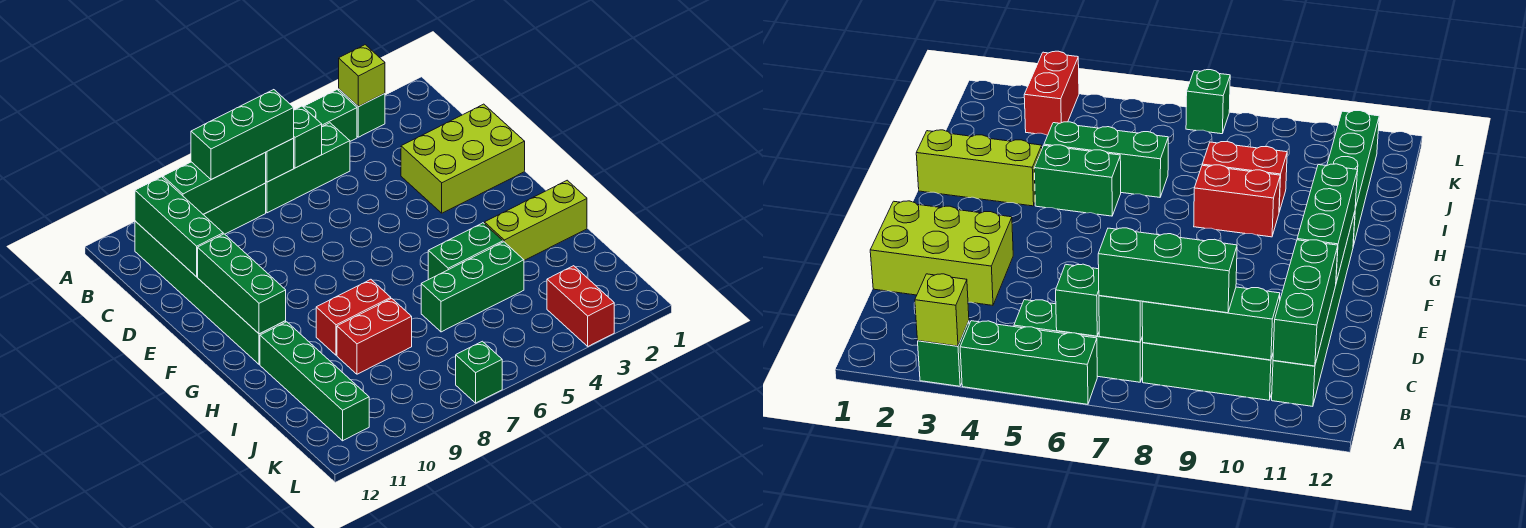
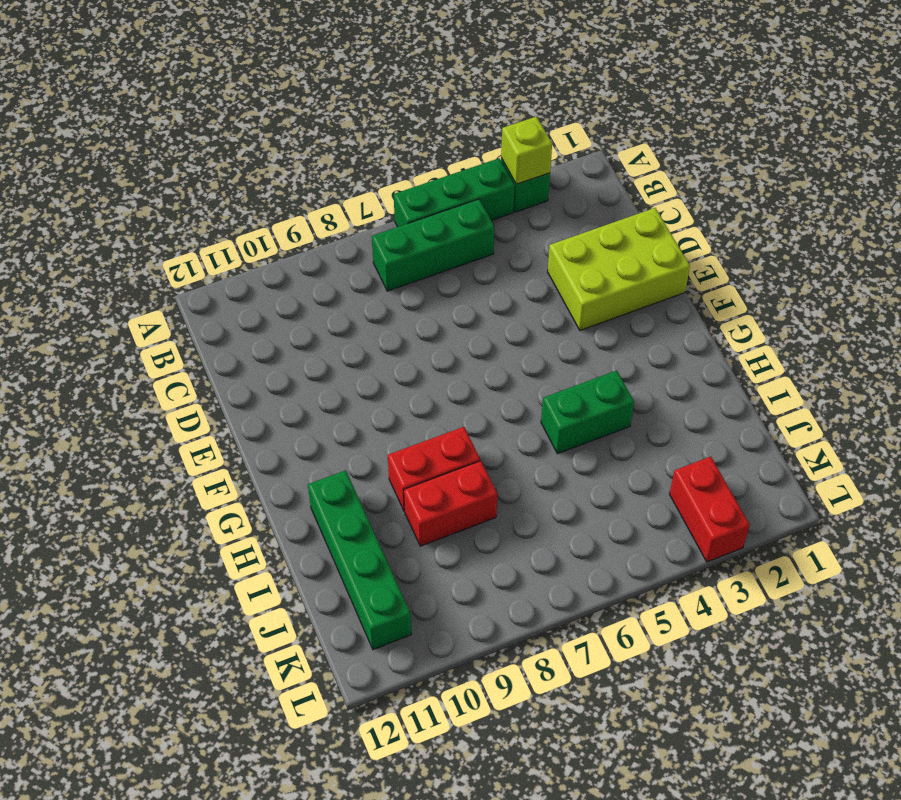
none -> green brick B8:B10 level 1
none -> green brick B11:G11 level 1
none -> lime brick H1:H3 level 1

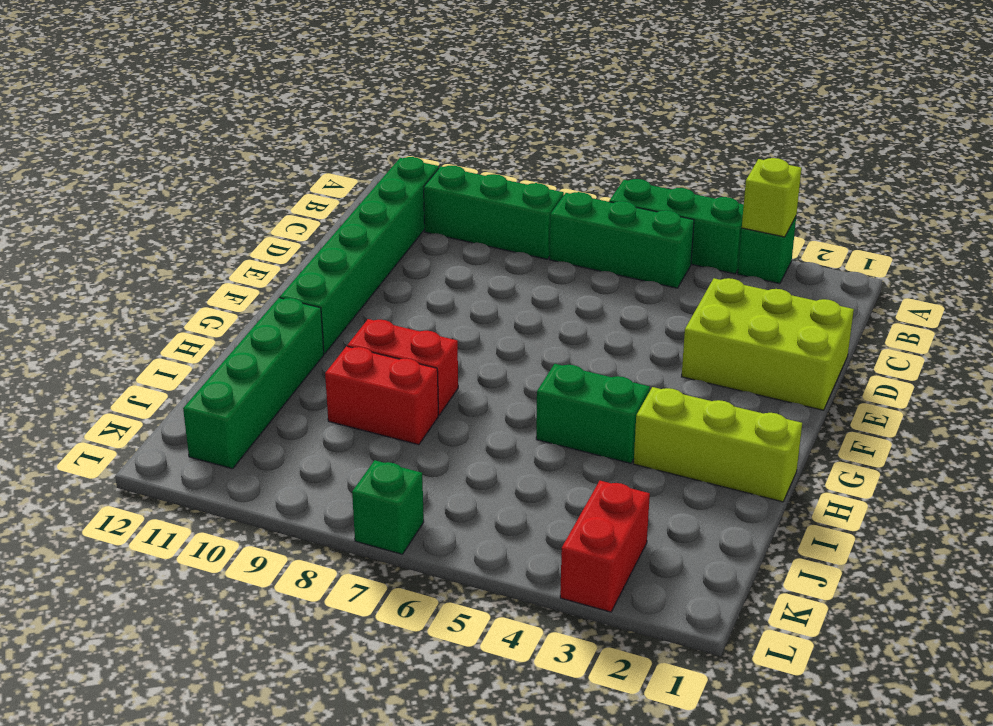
none -> green brick I4:I6 level 1
none -> green brick B6 level 2
none -> green brick B7 level 2

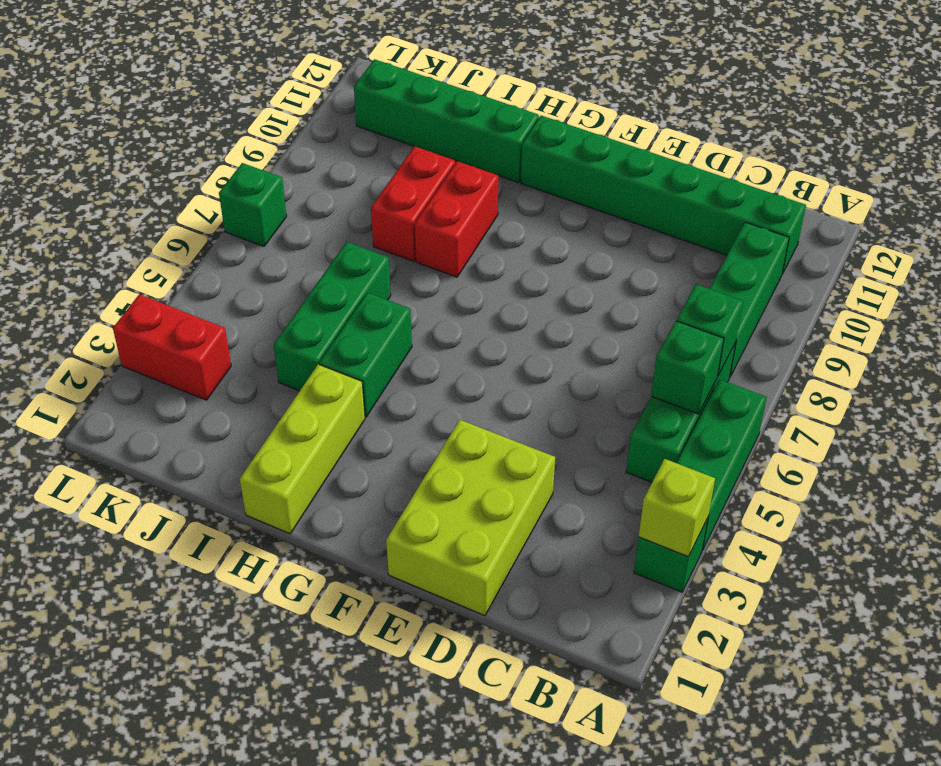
none -> green brick B8:B10 level 2
none -> green brick B11:D11 level 2
none -> green brick E11:G11 level 2

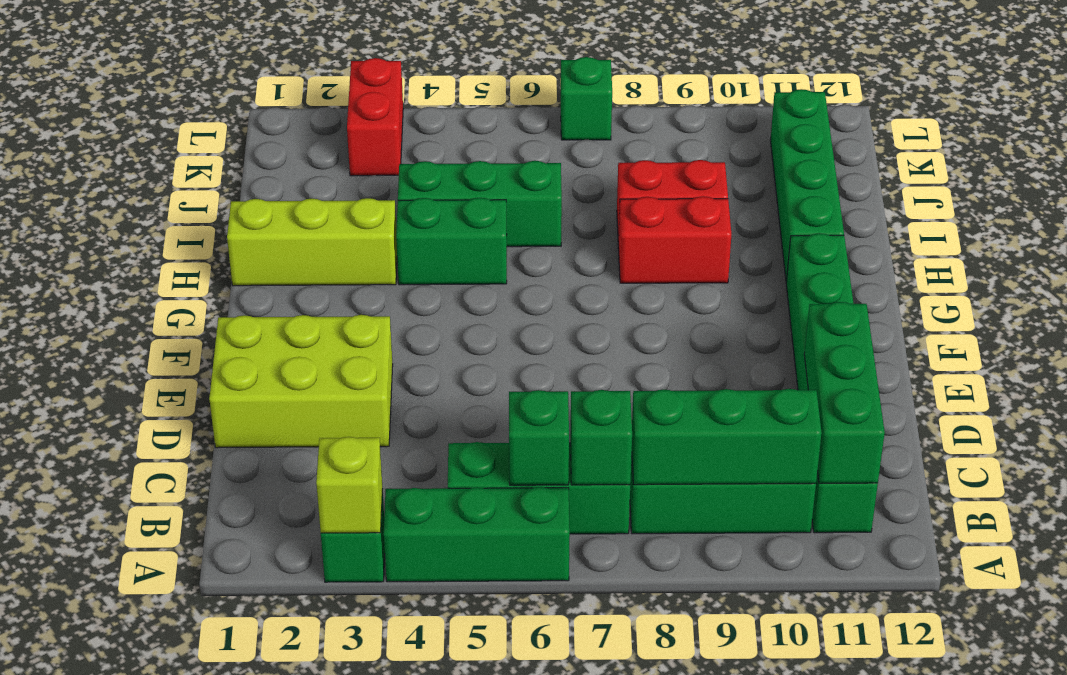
none -> green brick E11:G11 level 2
none -> green brick B7:B9 level 3

